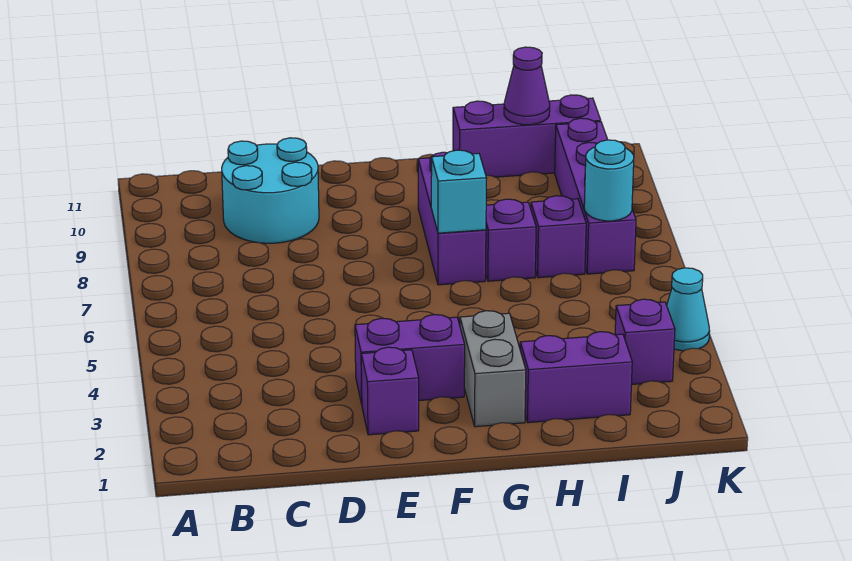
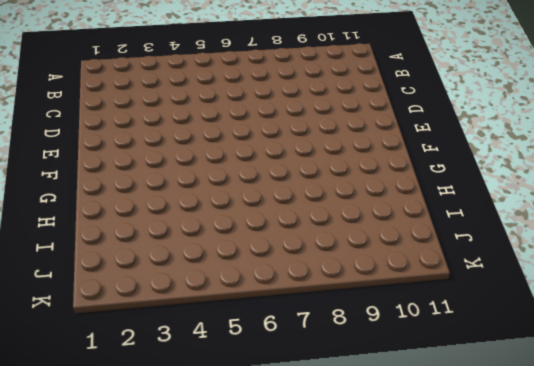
none -> cyan round brick C9:D10 level 1
none -> purple brick E2 level 1
none -> purple brick E3:F3 level 1

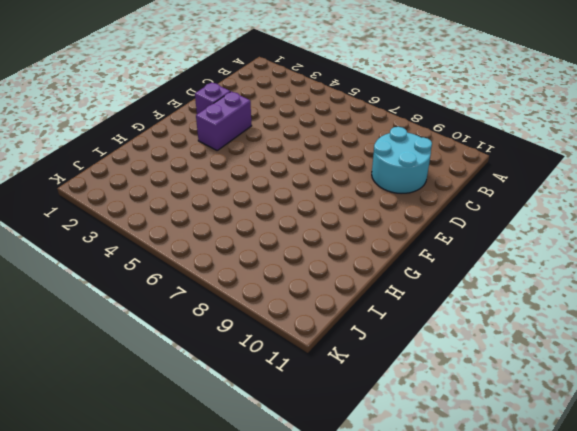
none -> grey brick G2:G3 level 1
none -> purple brick G7:G9 level 1
none -> purple brick H2:I2 level 1

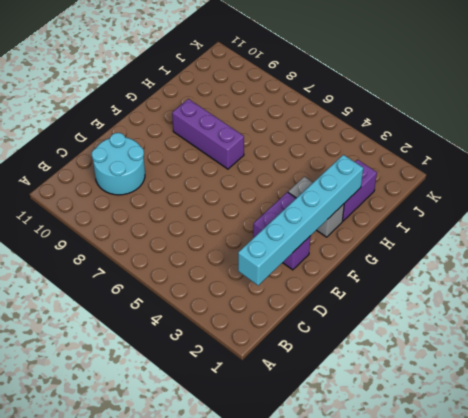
cyan brick C2:H2 level 2 -> none
none -> purple brick H7 level 1
none -> purple brick H11:J11 level 1
none -> purple brick I7 level 1

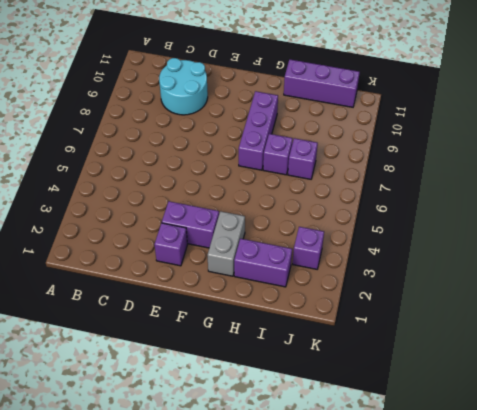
none -> purple brick J7:J10 level 1
none -> cyan cone K4 level 1
none -> cyan brick G7 level 2

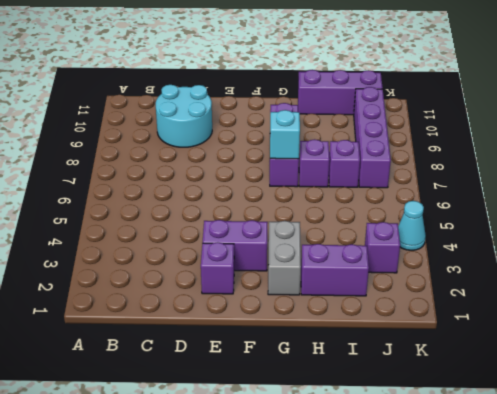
none -> purple cone I11 level 2
none -> cyan round brick J7 level 2

